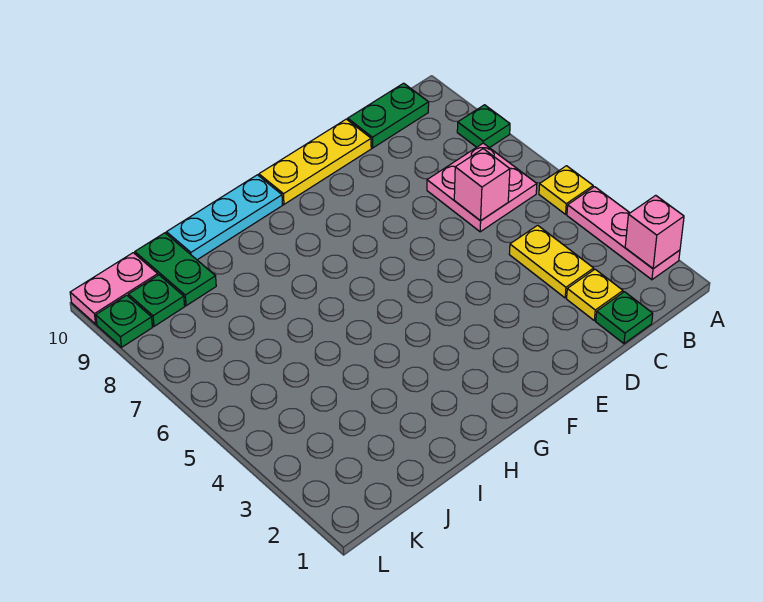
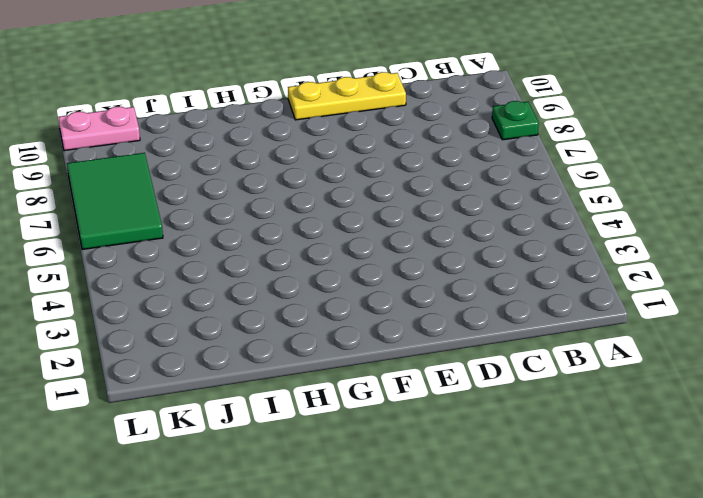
green tile K6:L8 level 1 -> none
none -> pink plate A2:A4 level 1
none -> yellow plate A5 level 1
none -> pink plate B6:C7 level 1

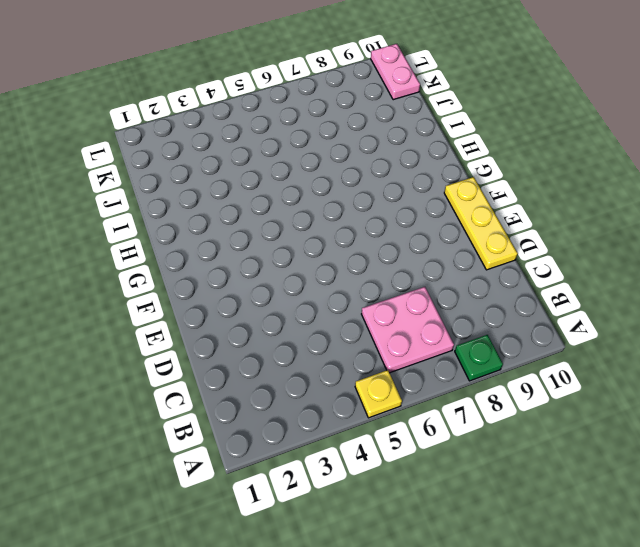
none -> pink plate A2:A4 level 1
none -> green plate B10:C10 level 1
none -> green plate C1 level 1

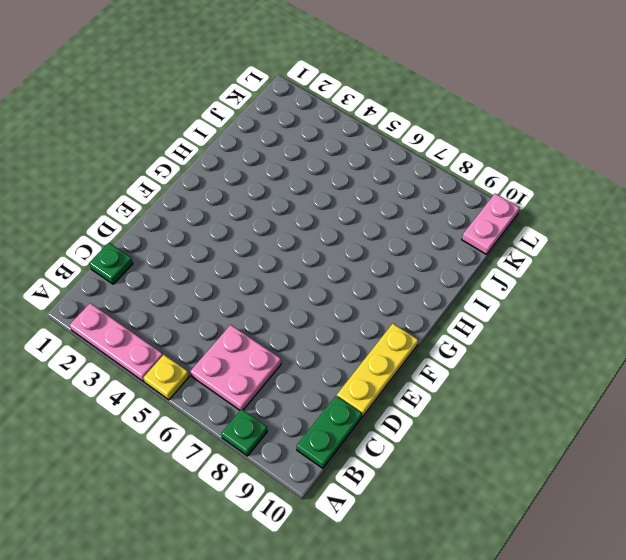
none -> yellow plate C2 level 1
none -> yellow plate C3:C4 level 1
none -> cyan plate G10:I10 level 1

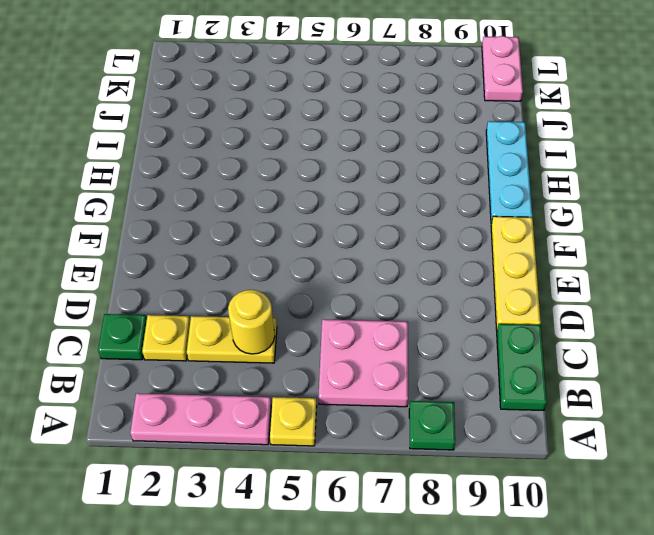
yellow round brick C4 level 2 -> none
none -> green plate J9:J10 level 1
none -> green plate K9 level 1
none -> green plate L9 level 1

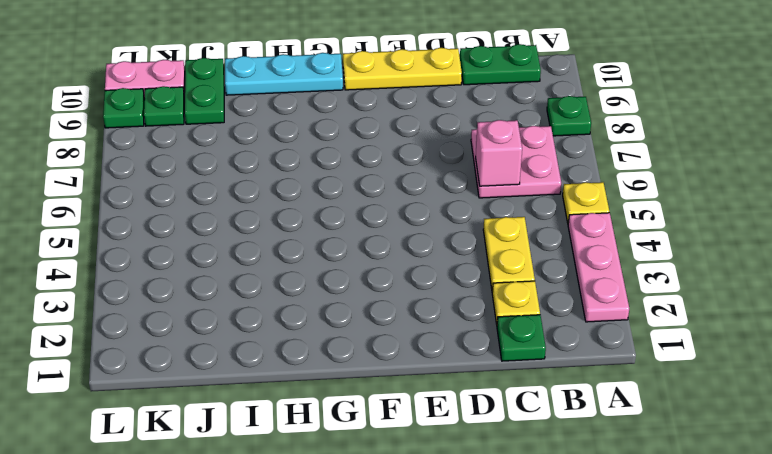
none -> pink brick A2 level 2

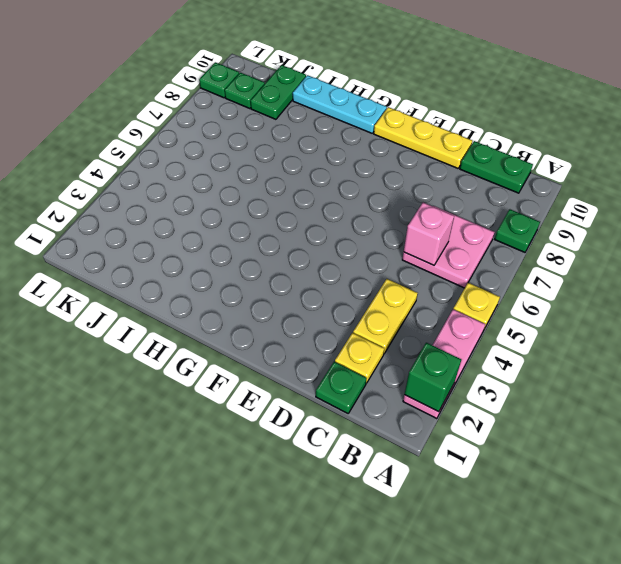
green brick A2 level 2 -> pink brick A2 level 2
none -> pink plate K10:L10 level 1

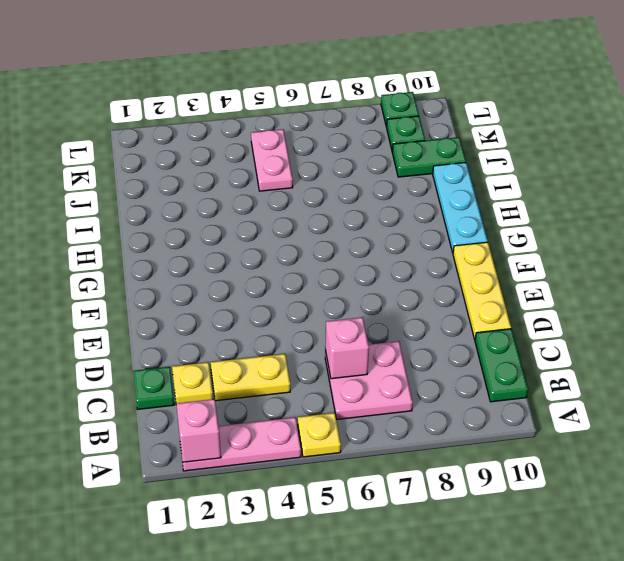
pink plate J5:K5 level 1 -> pink plate K10:L10 level 1
none -> green plate A8 level 1

